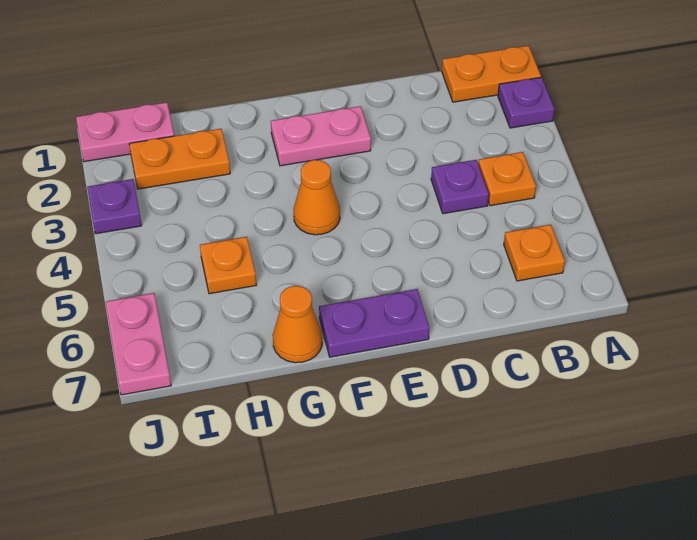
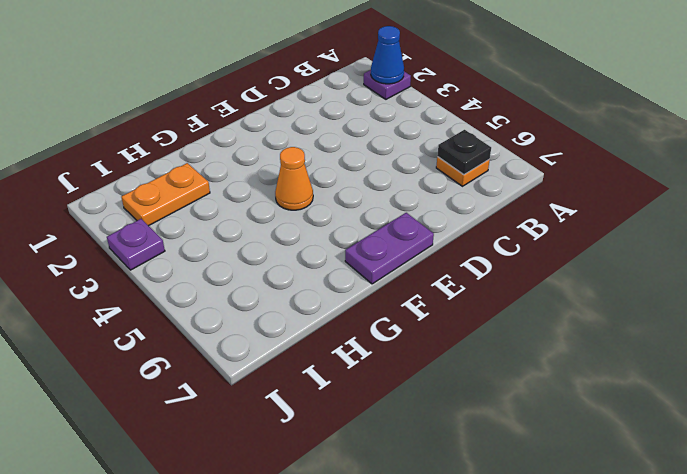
blue cone A2 level 2 -> none
black plate B6 level 2 -> none
none -> orange plate A1:B1 level 1
none -> orange plate B4 level 1
none -> purple plate C4 level 1

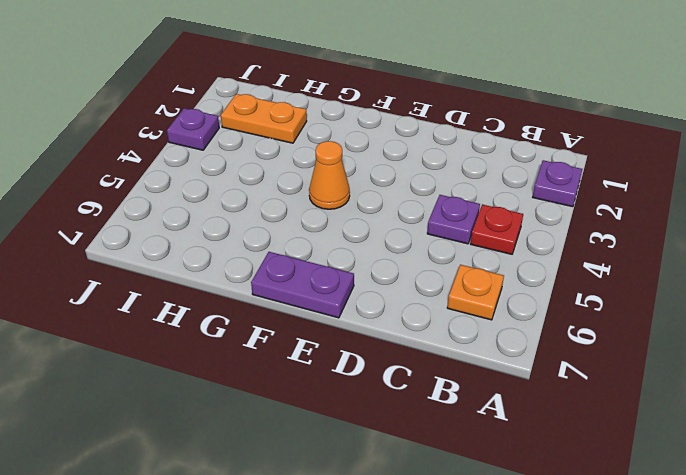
red plate B4 level 1 -> orange plate B4 level 1
none -> orange plate A1:B1 level 1
none -> pink plate E2:F2 level 1
none -> orange cone G7 level 1

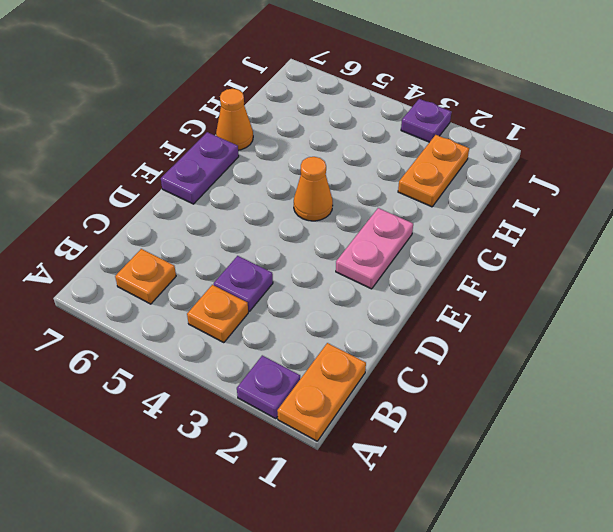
none -> orange plate H5 level 1
none -> pink plate I1:J1 level 1
none -> pink plate J6:J7 level 1

